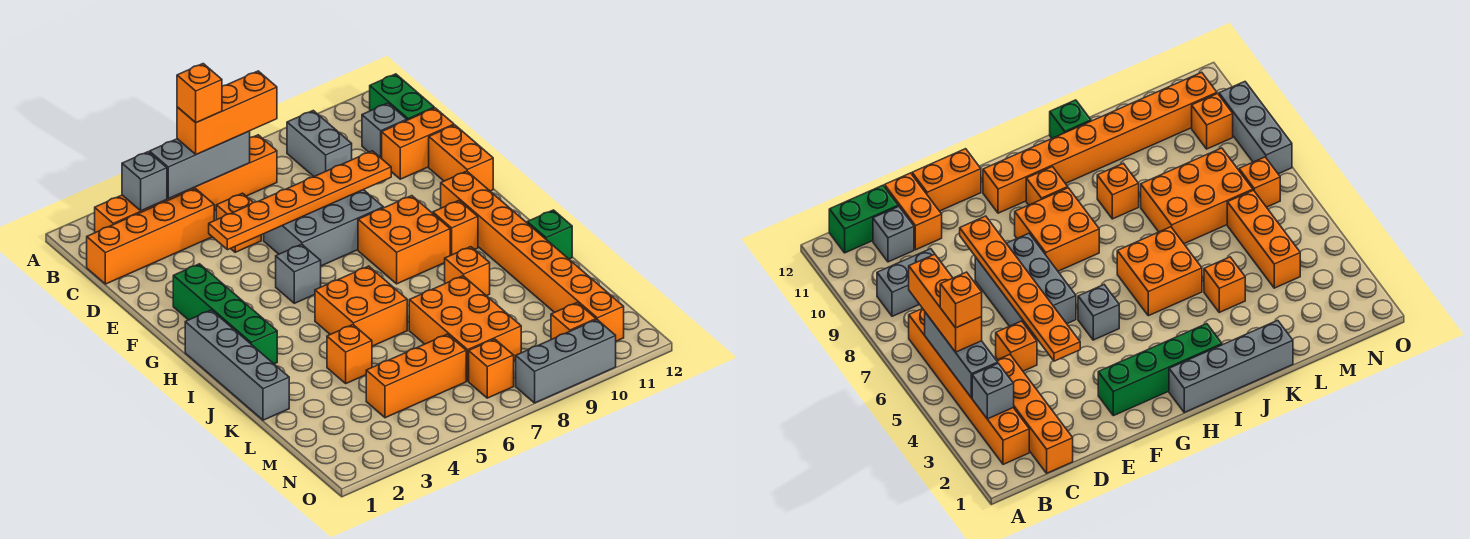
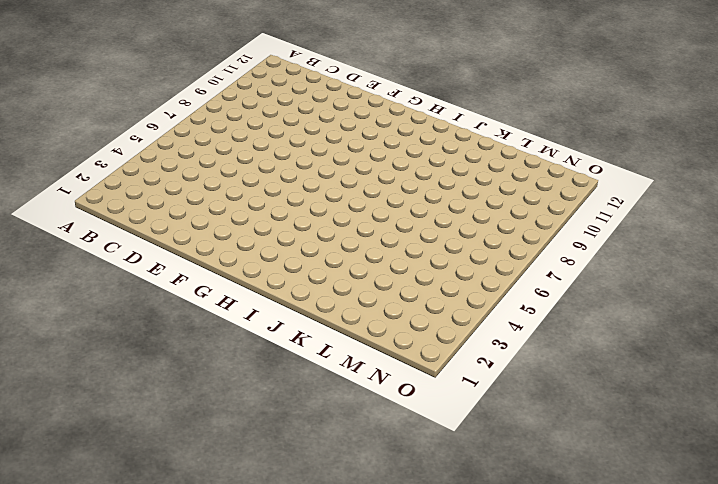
none -> orange brick B2:B7 level 1
none -> grey brick B9:C9 level 1
none -> green brick B12:C12 level 1

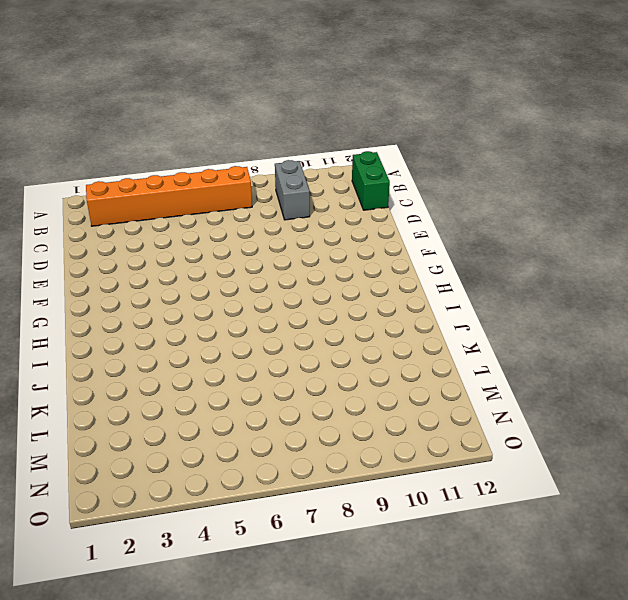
none -> orange brick C1:C4 level 1
none -> grey brick C11 level 1
none -> orange brick D5 level 1

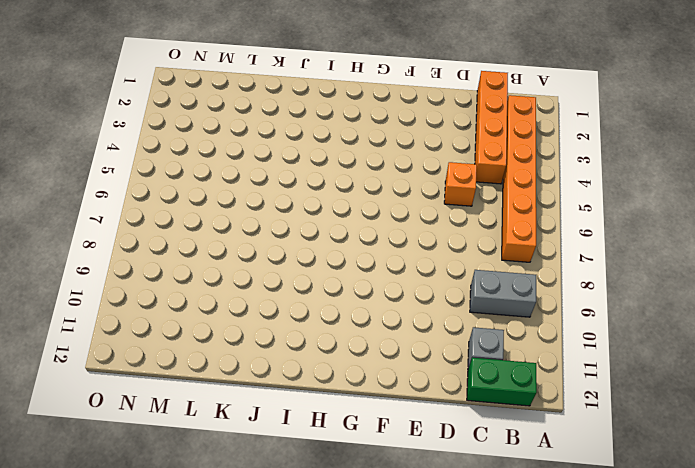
none -> orange brick D11:D12 level 1
none -> grey brick E6:F8 level 1
none -> orange brick E12:F12 level 1

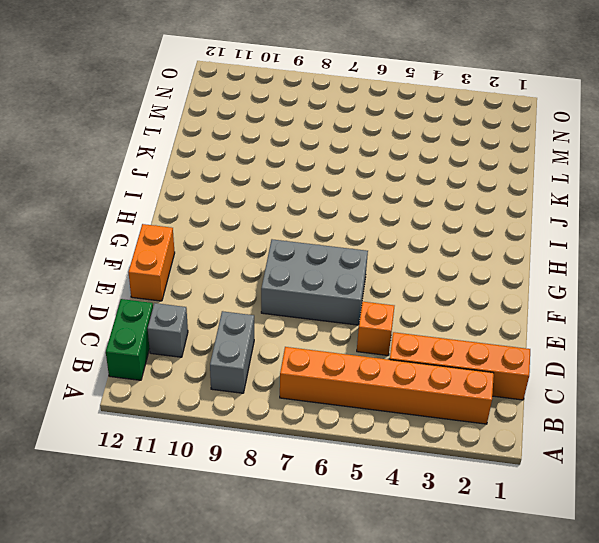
none -> orange brick D11:D12 level 1
none -> green brick F2:I2 level 1
none -> grey brick G5 level 1

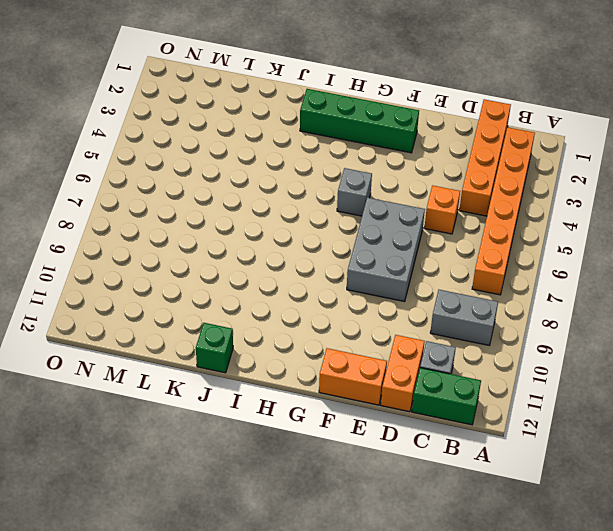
none -> orange brick G8:H9 level 1
none -> orange brick G11:N11 level 1
none -> grey brick H1:K1 level 1

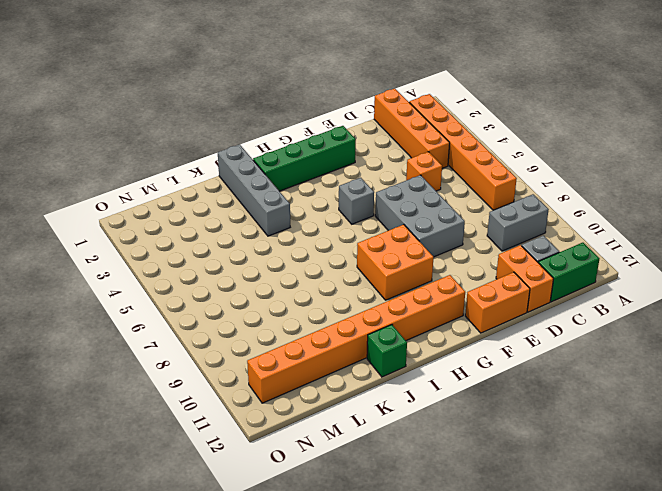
grey brick J1:J4 level 1 -> grey brick H1:K1 level 1
none -> orange brick H10 level 1
none -> orange brick I5:J6 level 1
none -> orange brick J9 level 1

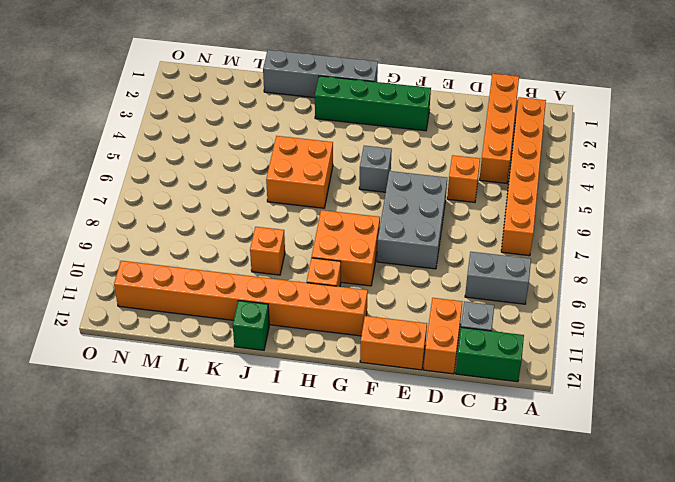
none -> orange brick K4 level 1
none -> orange brick K7:M8 level 1
none -> orange brick M4:M6 level 1

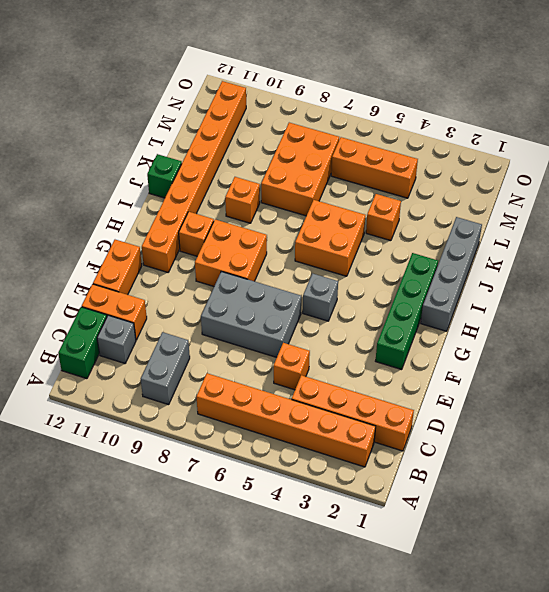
none -> orange brick N7 level 1
none -> orange brick N10 level 1
none -> grey brick O8:O10 level 1

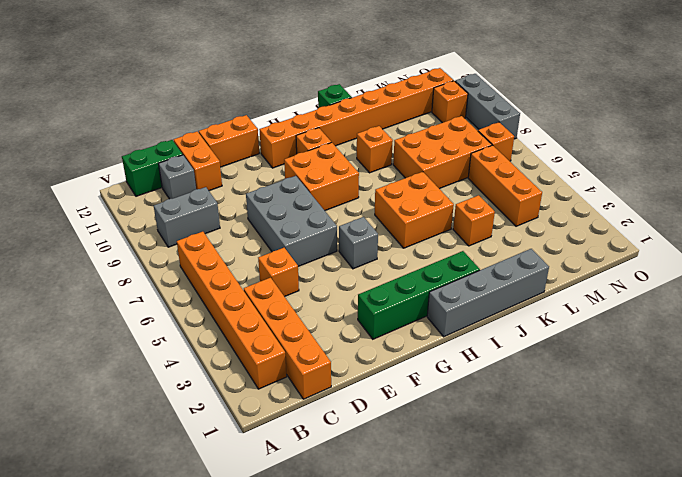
none -> grey brick B3 level 2
none -> grey brick B4:B6 level 2
none -> orange plate E4:E9 level 2

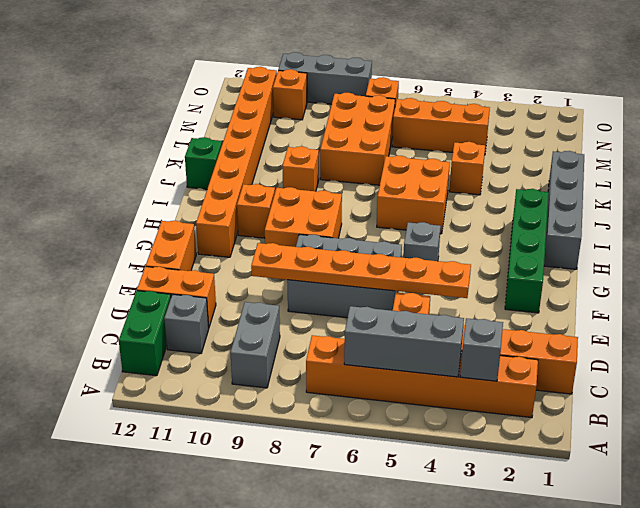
none -> orange brick B5:B7 level 3
none -> orange brick B5 level 4

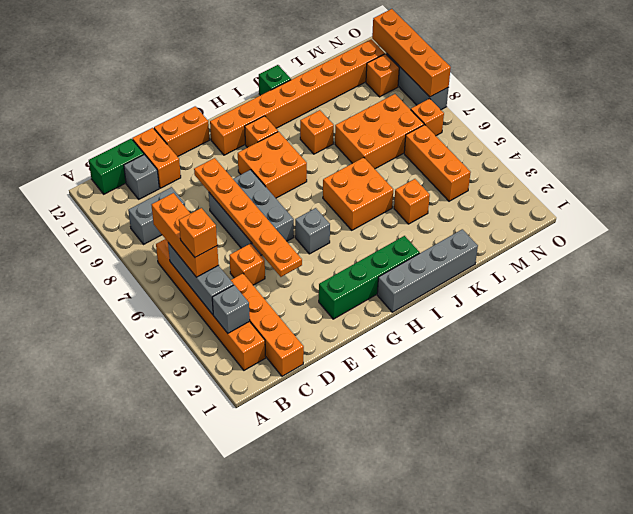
orange brick O8:O11 level 2 -> none

